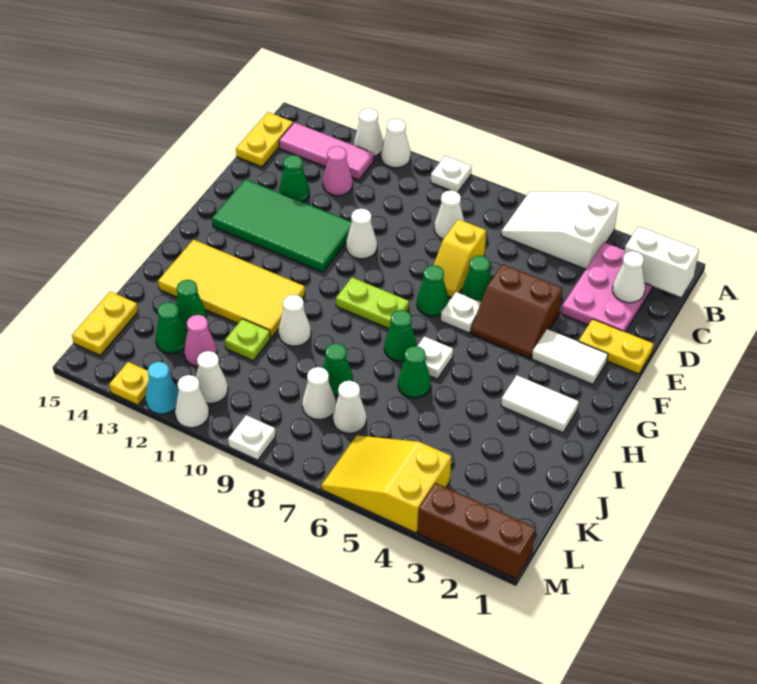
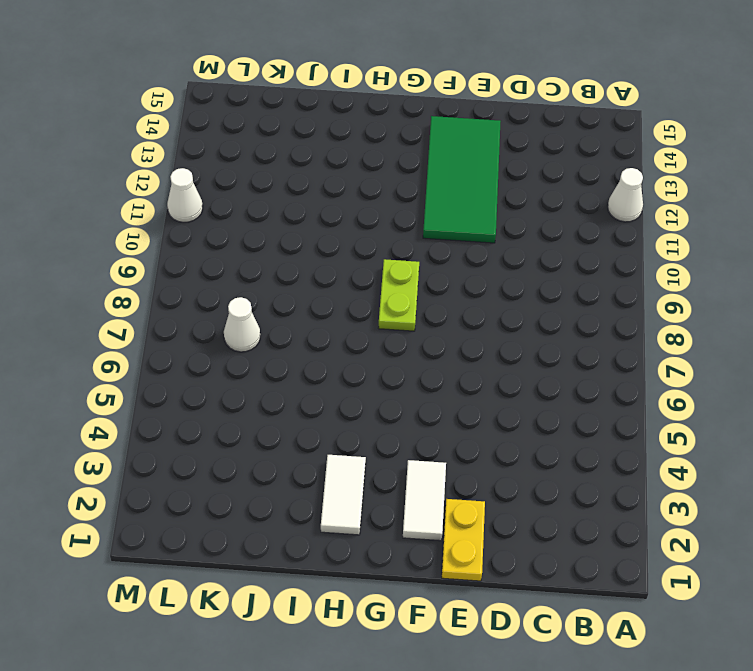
none -> white slope A4:B6 level 1 top 4
none -> white plate A9 level 1
none -> white cone A11 level 1
none -> pink plate B2:D3 level 1

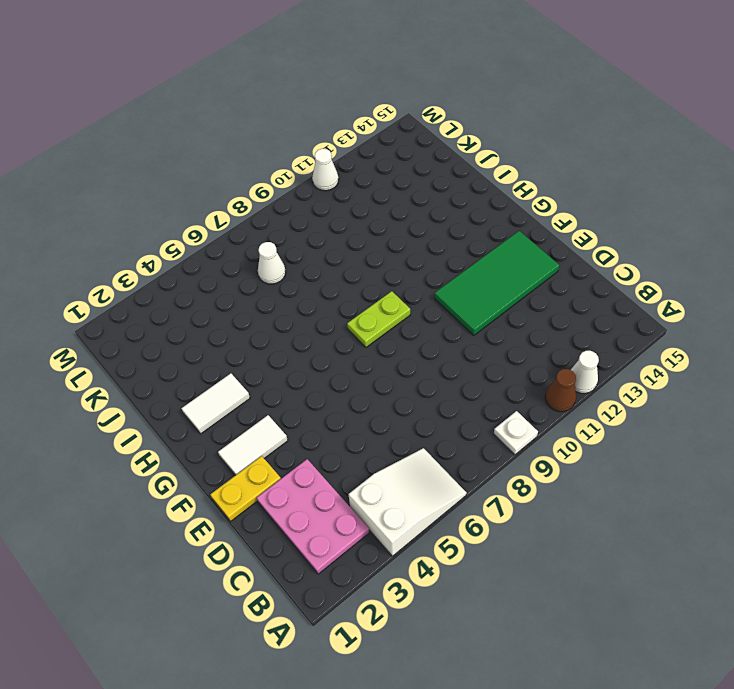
brown cone A11 level 1 -> white cone A11 level 1
none -> pink tile B12:B14 level 1
none -> yellow plate B15:C15 level 1
none -> white cone C8 level 1
none -> pink cone C12 level 1

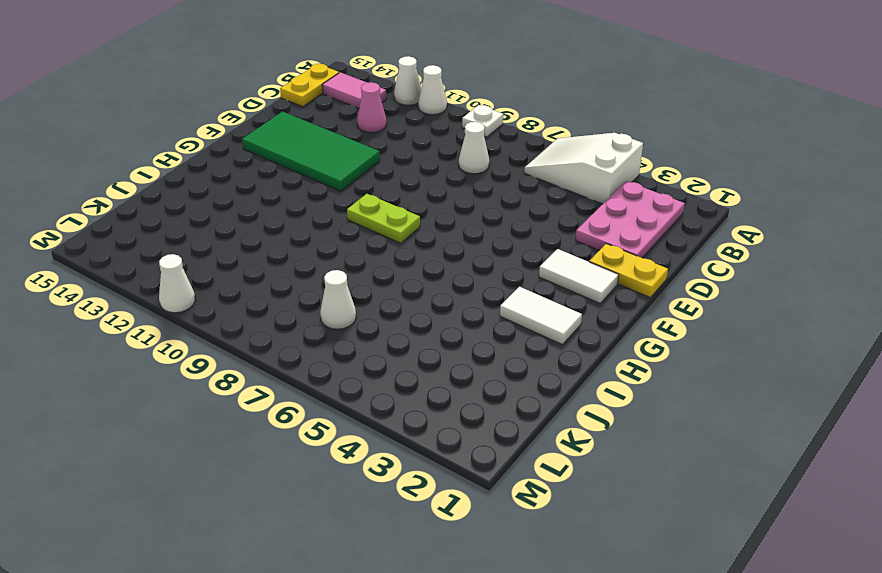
pink tile B13:B14 level 1 -> pink tile B12:B14 level 1
none -> yellow slope D7:E7 level 1 top D
none -> green cone D13 level 1
none -> brown slope E4:F5 level 1 top E
none -> green cone E6 level 1

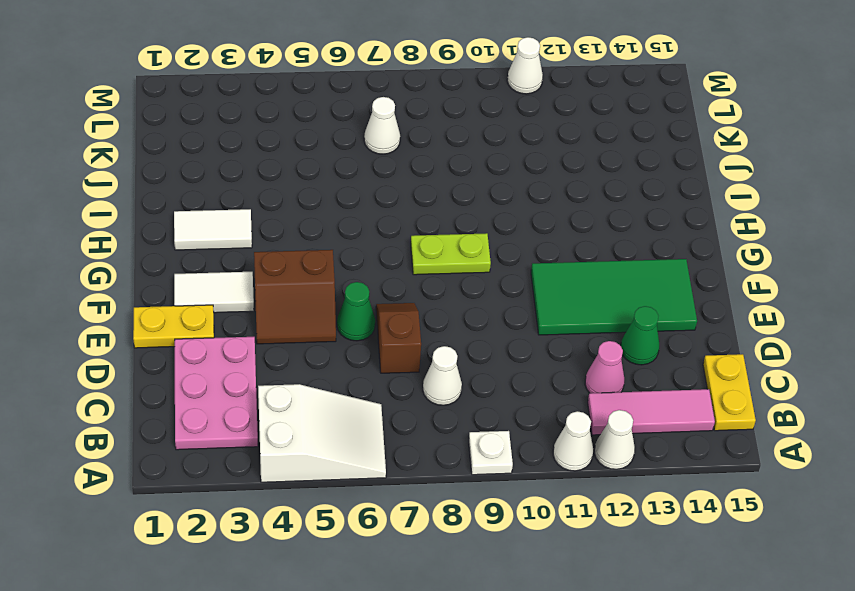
brown slope D7:E7 level 1 top D -> yellow slope D7:E7 level 1 top D
brown slope E4:F5 level 1 top F -> brown slope E4:F5 level 1 top E
none -> white cone E10 level 1
none -> white plate F6 level 1
none -> green cone F7 level 1
none -> white plate H6 level 1

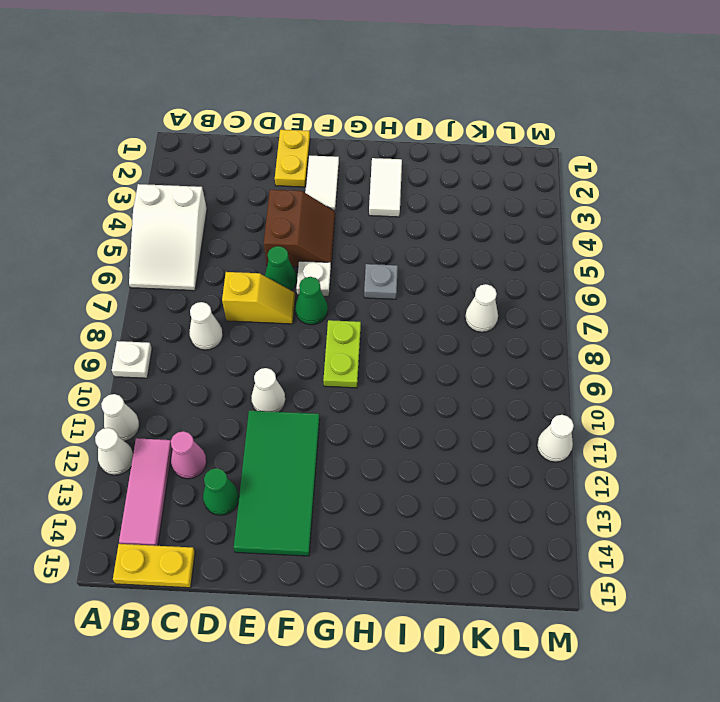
grey plate H6 level 1 -> white plate H6 level 1
none -> pink plate B2:D3 level 1
none -> green cone H7 level 1
none -> yellow tile H11:I14 level 1
none -> green cone I6 level 1

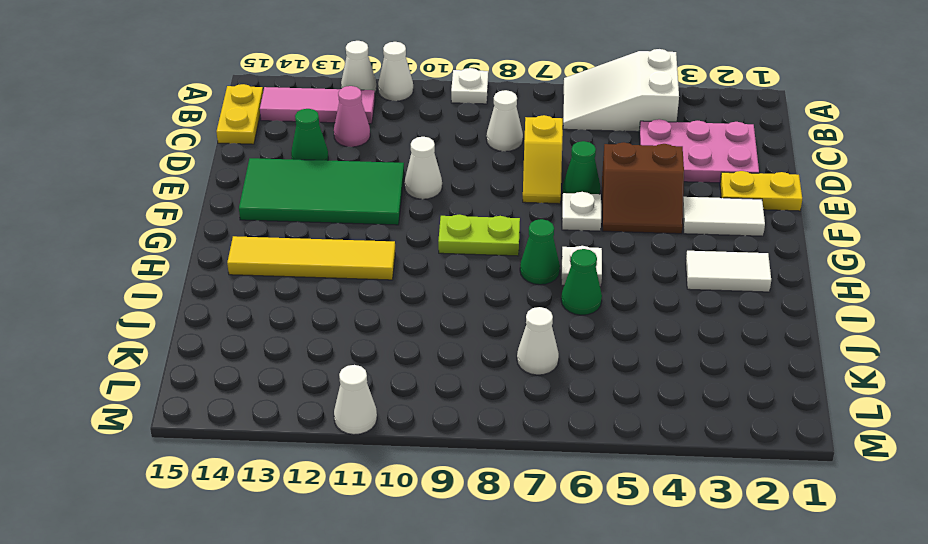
pink plate C2:D4 level 1 -> pink plate B2:D3 level 1
yellow tile H11:H14 level 1 -> yellow tile H11:I14 level 1
none -> green cone F7 level 1
none -> white cone I10 level 1
none -> green cone J8 level 1
none -> lime plate J11 level 1

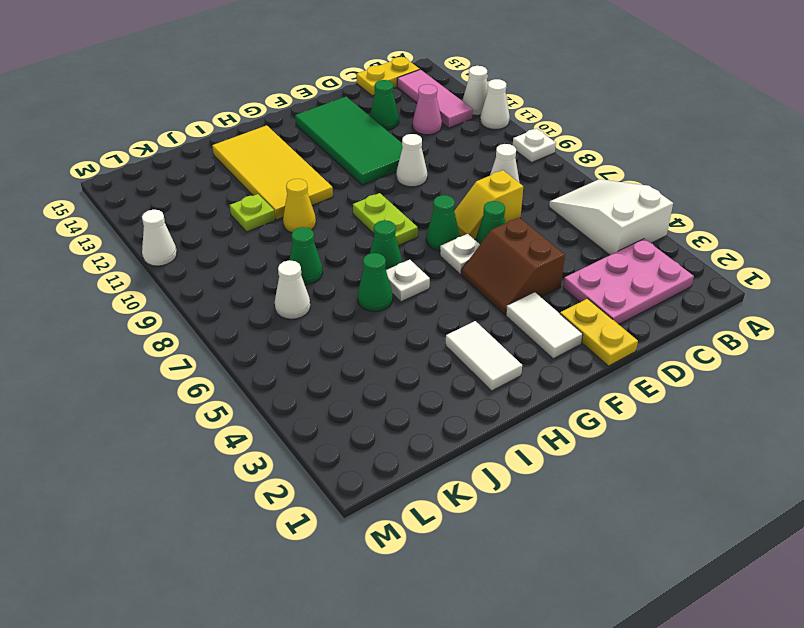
yellow cone I10 level 1 -> white cone I10 level 1
none -> green cone J13 level 1
none -> white cone K8 level 1
none -> pink cone K12 level 1
none -> green cone K13 level 1

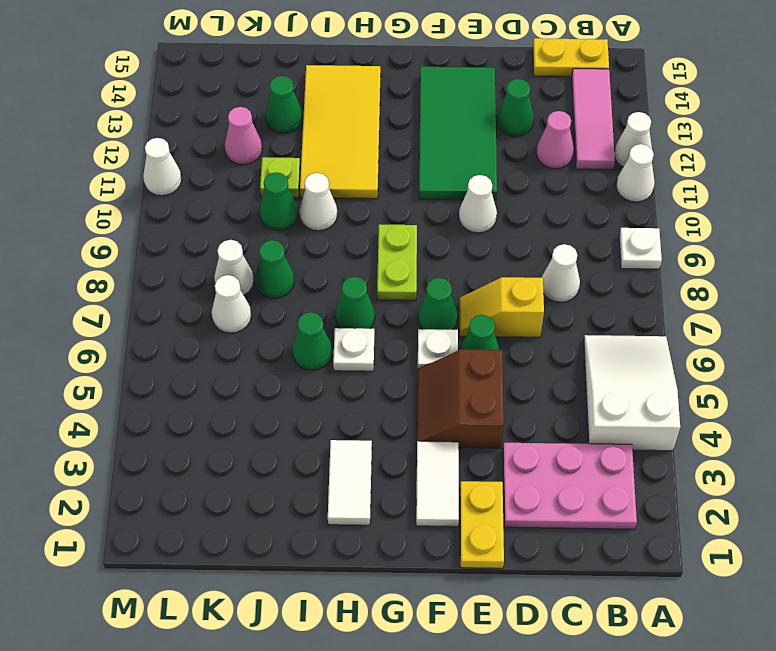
green cone J10 level 1 -> green cone K13 level 1
none -> yellow plate K15:L15 level 1
none -> yellow slope L4:M6 level 1 top 4
none -> white cone L11 level 1
none -> brown brick M1:M3 level 1

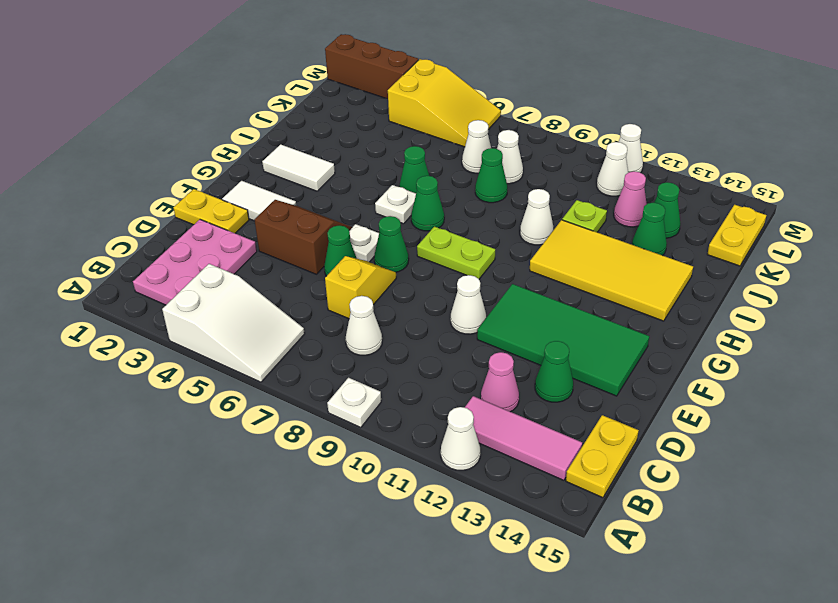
none -> white cone A11 level 1
none -> white plate M9 level 1
none -> cyan cone M12 level 1
none -> yellow plate M13 level 1

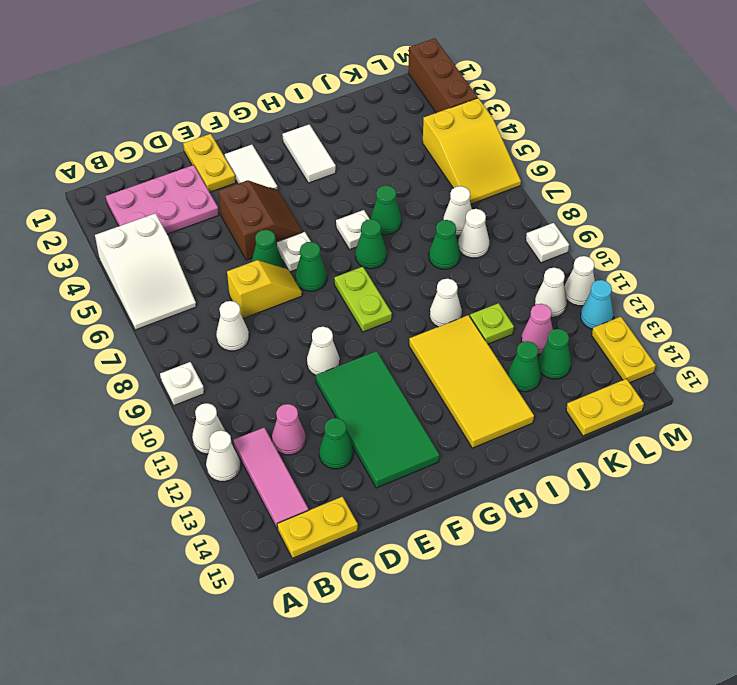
yellow plate M13:M14 level 1 -> yellow plate M13 level 1
none -> white brick B1:B2 level 2
none -> white cone C2 level 2

